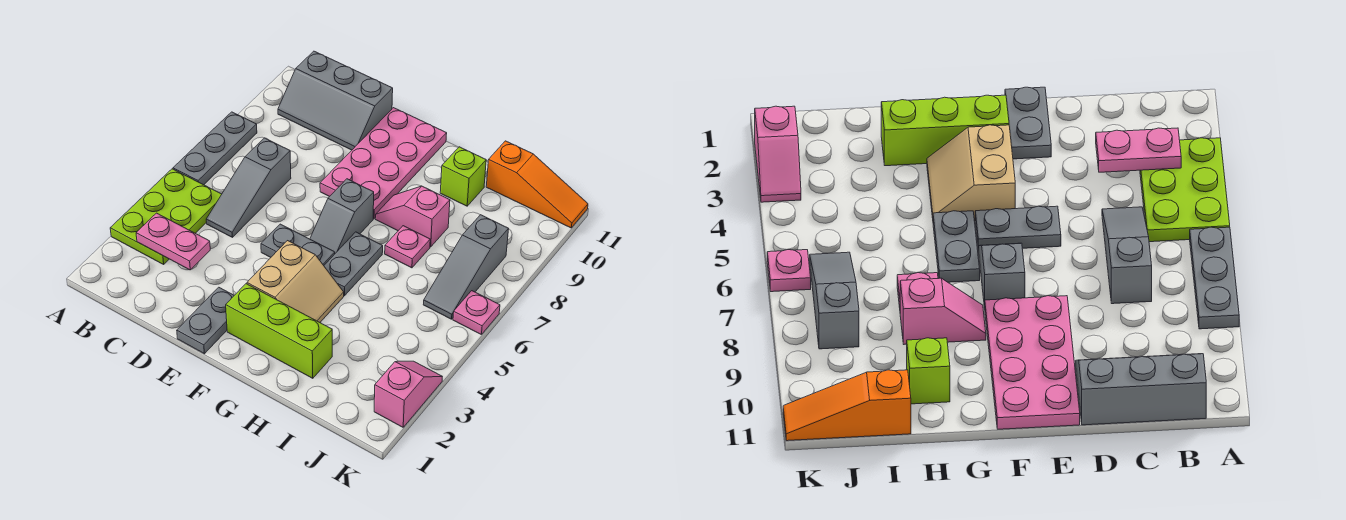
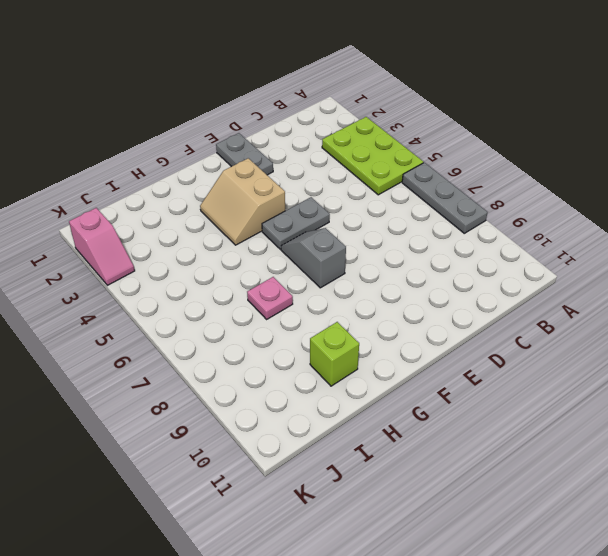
none -> grey slope B10:D11 level 1 top 11
none -> grey slope C5:C7 level 1 top 7
none -> pink plate E8:F11 level 1

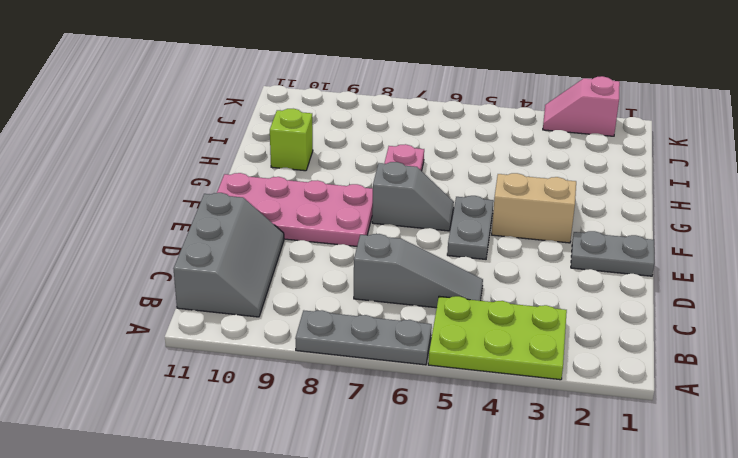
none -> lime brick F2:H2 level 1
none -> grey plate G5:G6 level 1
none -> pink slope G8:H8 level 1 top H

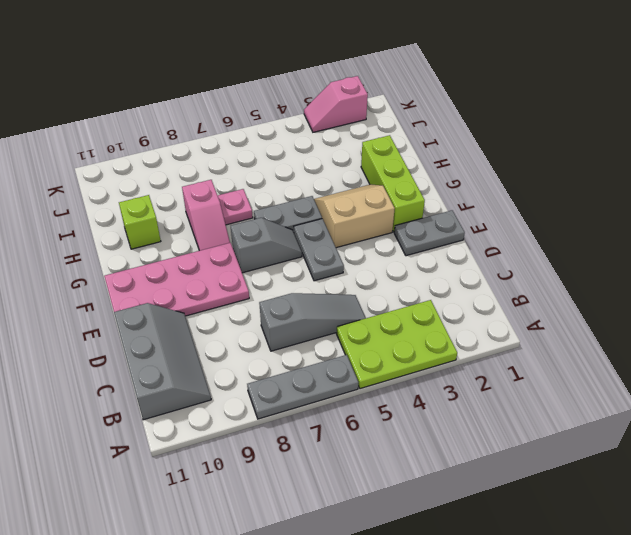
none -> orange slope I11:K11 level 1 top I
none -> grey slope J6:J8 level 1 top 8
none -> pink plate K6 level 1

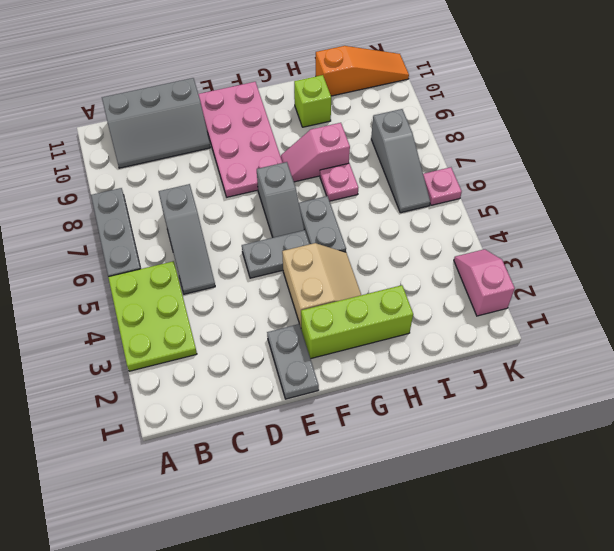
none -> pink plate B3:C3 level 2

